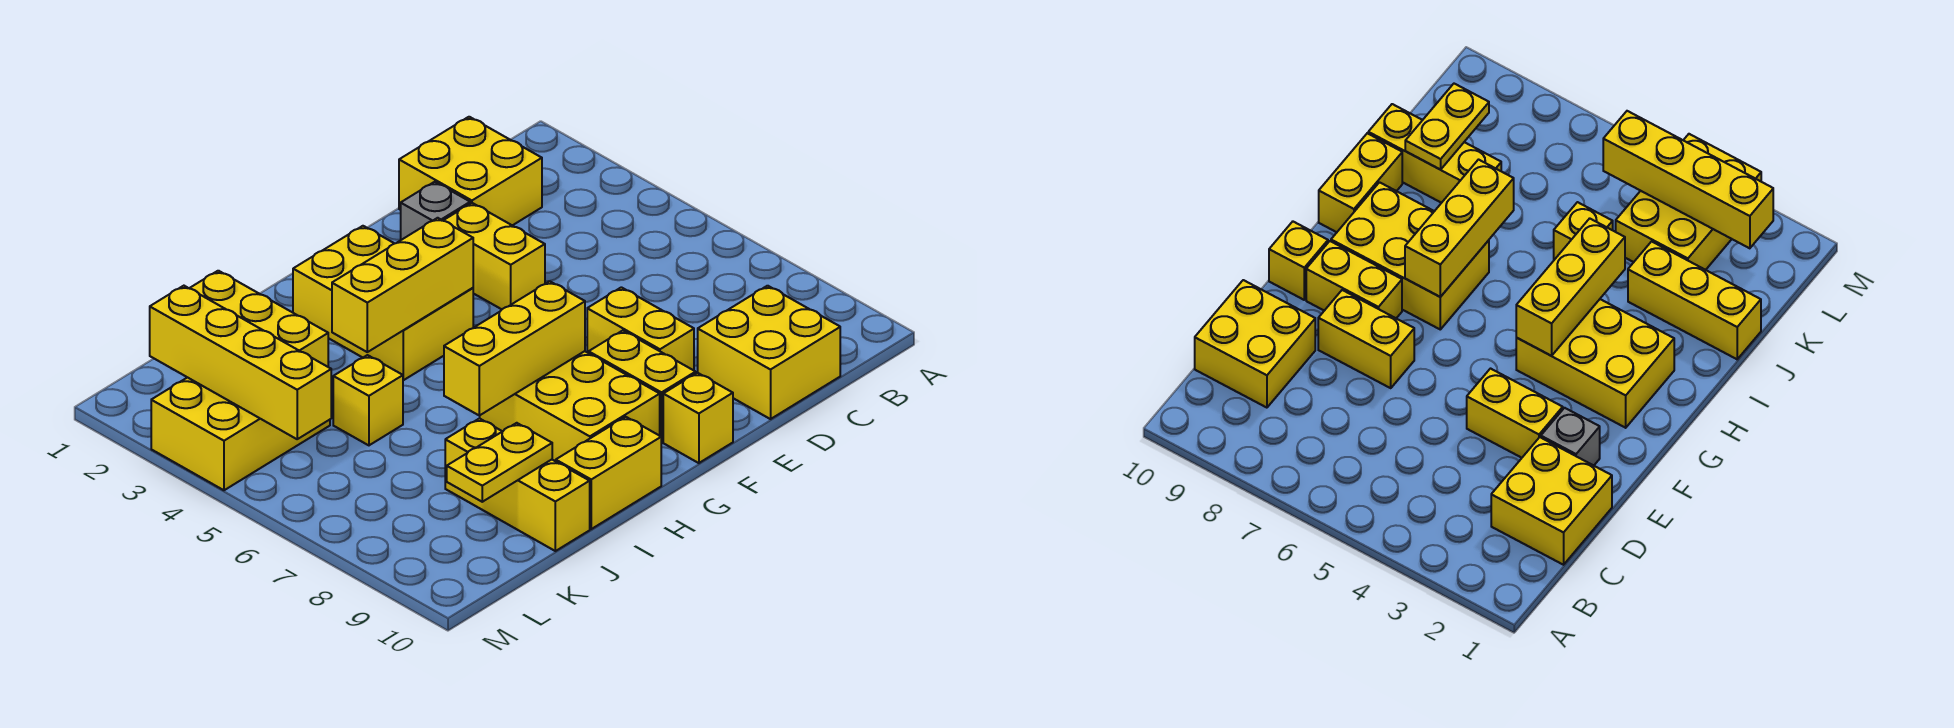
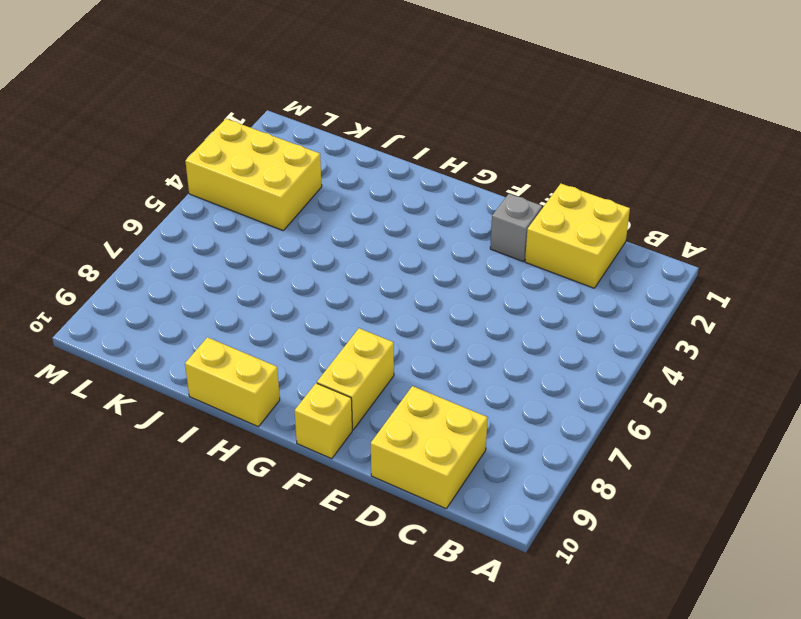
none -> yellow brick E3:E4 level 1
none -> yellow brick E7:E8 level 1
none -> yellow brick G2:H4 level 1

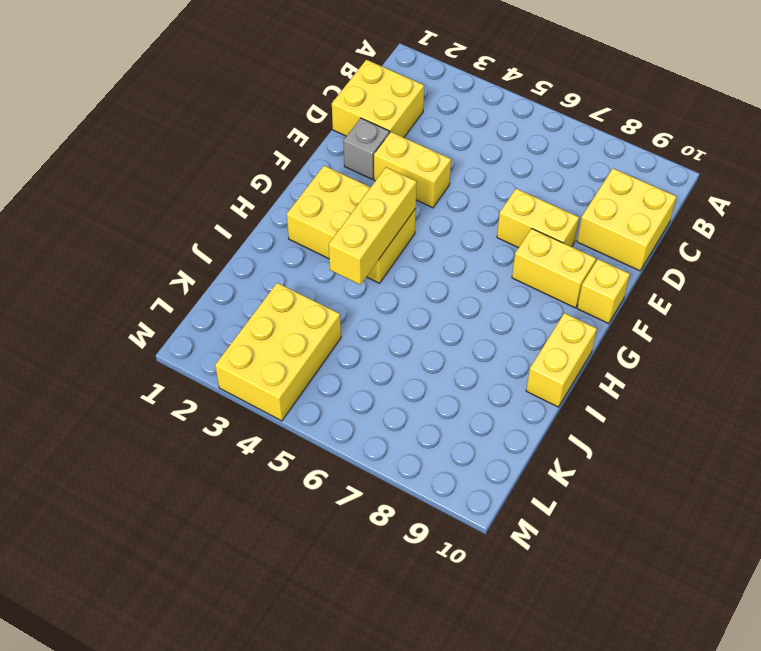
none -> yellow brick G7:H9 level 1
none -> yellow brick J1:J3 level 1
none -> yellow brick J5 level 1

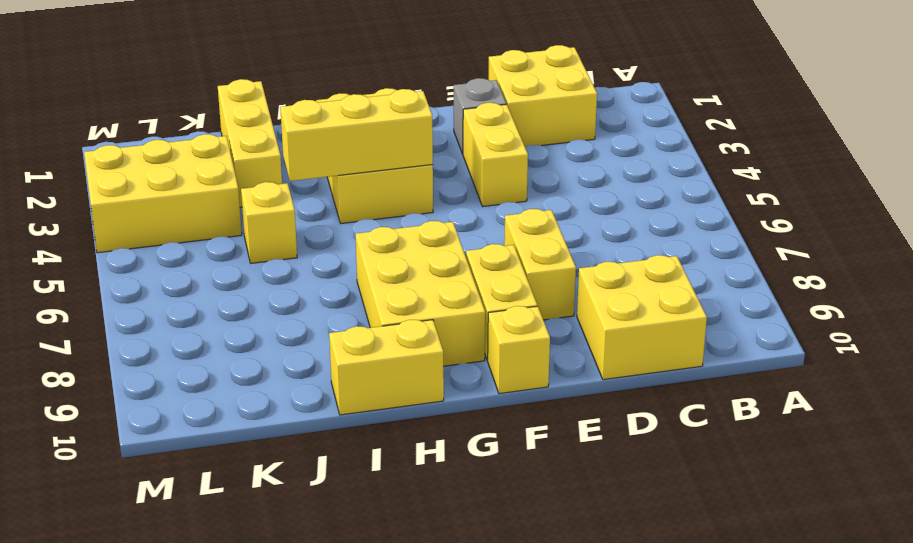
none -> yellow brick J8:J10 level 1
none -> yellow brick G7:I7 level 2
none -> yellow plate J9:K9 level 2

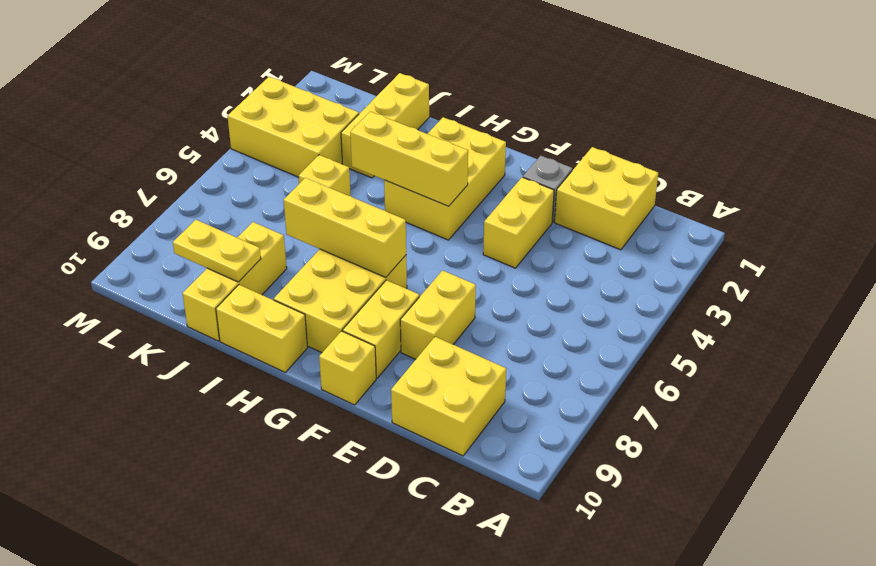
none -> yellow brick L2:L5 level 2

